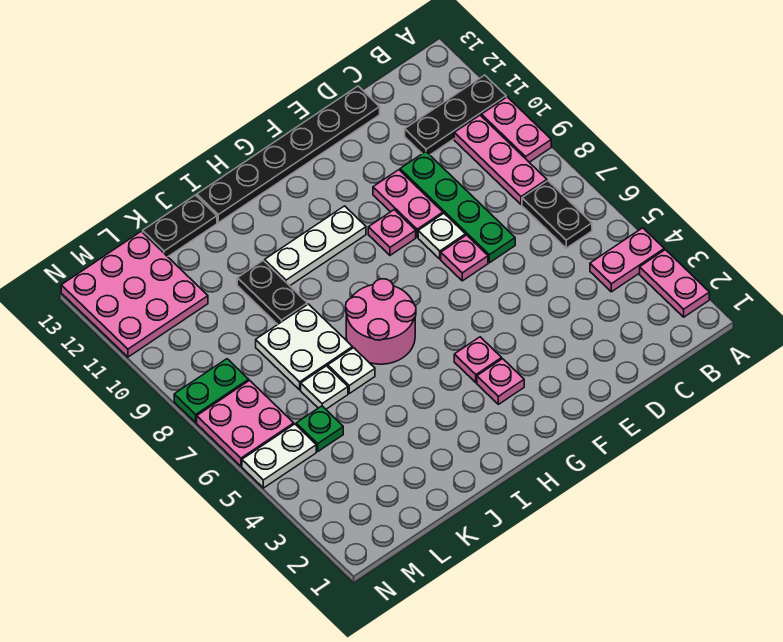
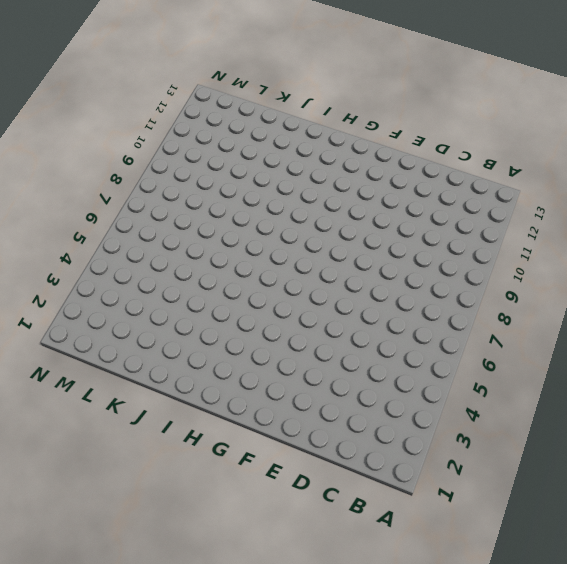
none -> pink plate A2:A3 level 1
none -> pink plate A4:B4 level 1
none -> pink plate A9:A10 level 1

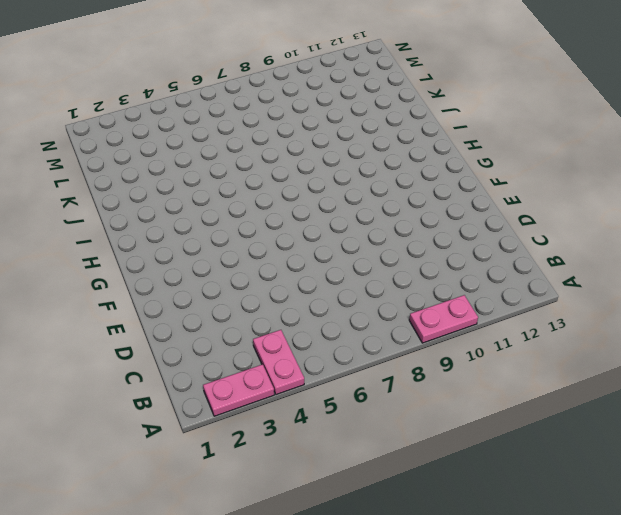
none -> black plate A11:C11 level 1
none -> black plate B6:B7 level 1
none -> pink plate B8:B10 level 1

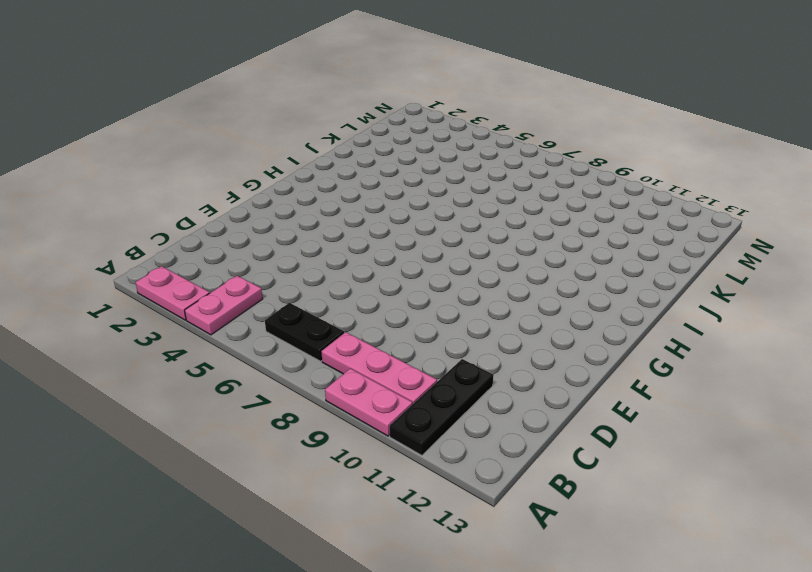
none -> green plate D7:D10 level 1
none -> black plate D13:I13 level 1
none -> pink plate E7 level 1

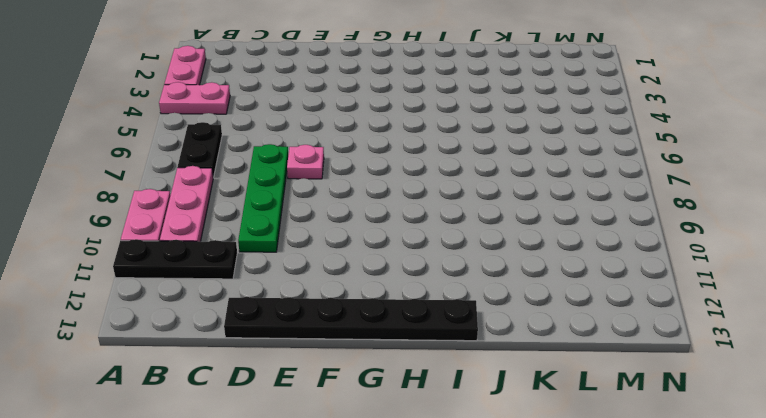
none -> white plate E8 level 1
none -> pink plate E9:E10 level 1
none -> pink plate F9 level 1

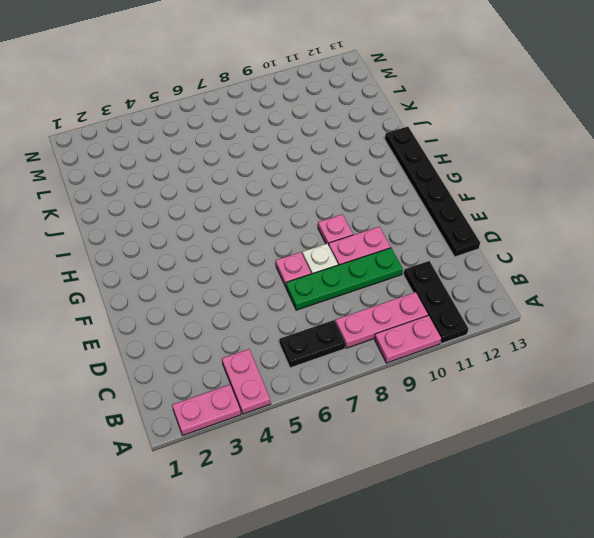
none -> pink plate G3 level 1
none -> pink plate G4 level 1
none -> white plate G10:I10 level 1

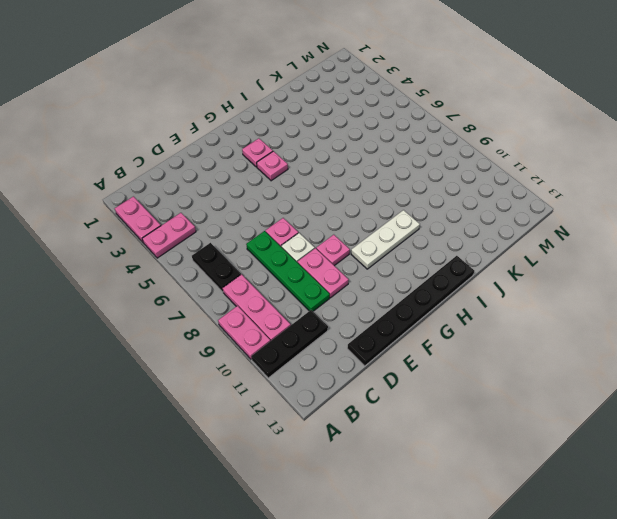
none -> pink round brick H6:I7 level 1
none -> white plate J6 level 1
none -> white plate J7:K8 level 1

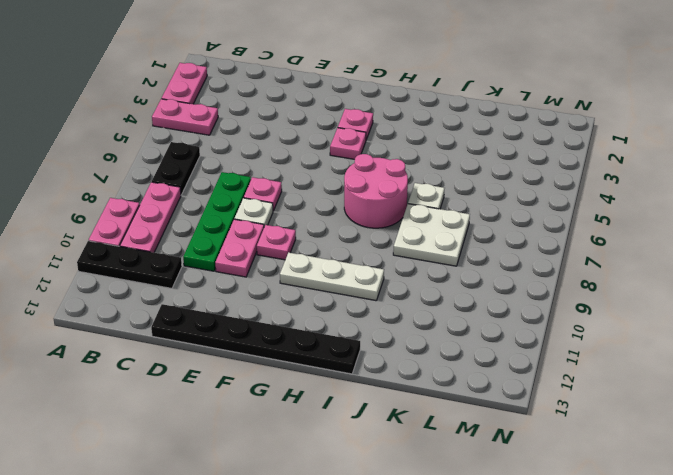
none -> black plate J9:J10 level 1
none -> black plate J13:K13 level 1
none -> white plate K6 level 1

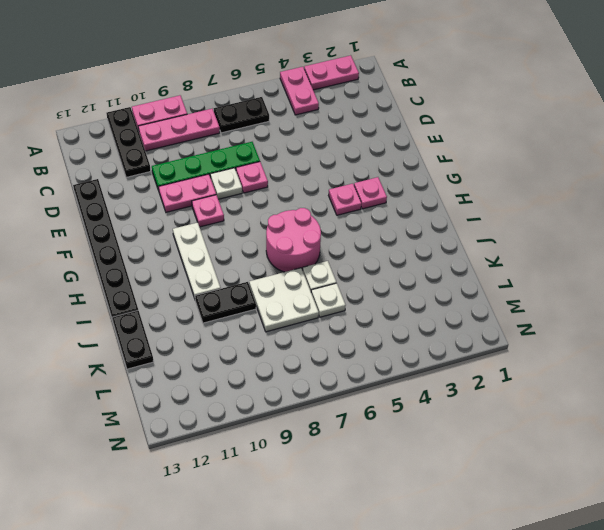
none -> green plate L5 level 1
none -> pink plate L11:N13 level 1
none -> white plate M5:N5 level 1

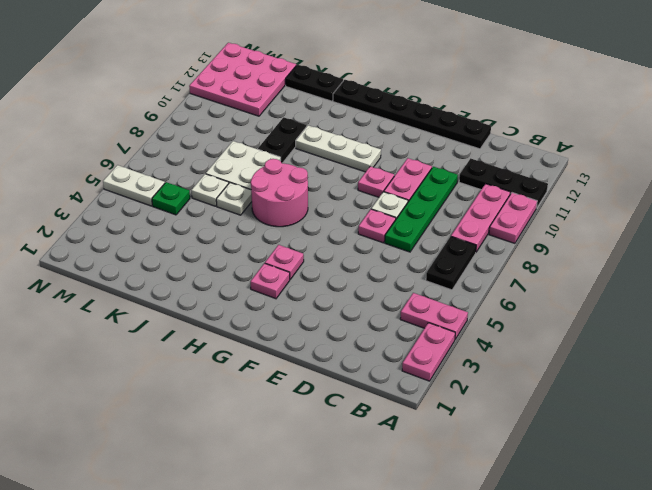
none -> pink plate M6:N7 level 1
none -> green plate M8:N8 level 1

